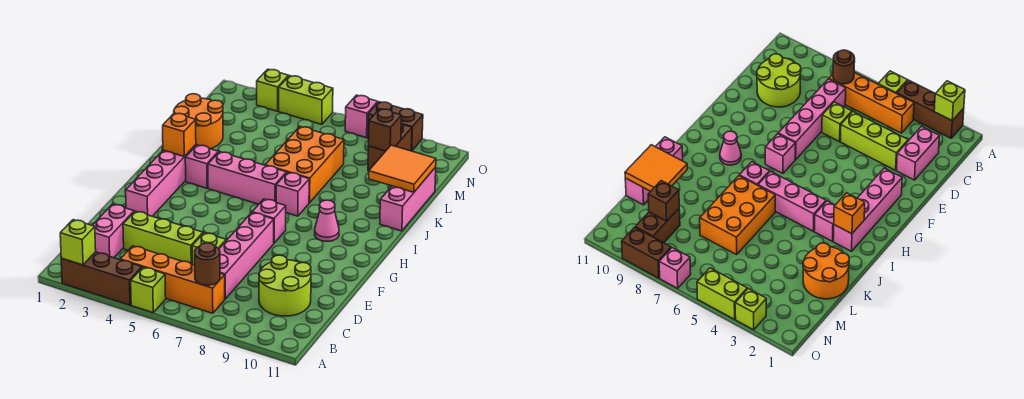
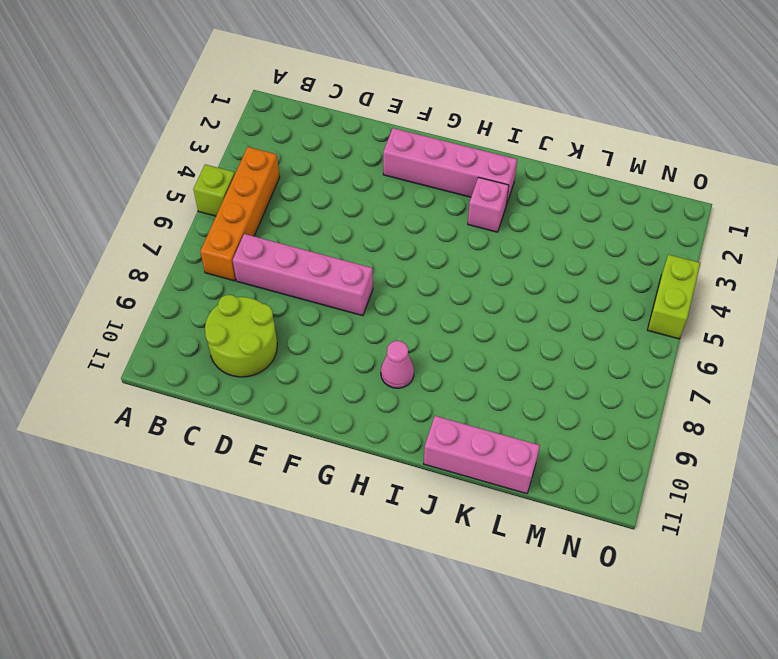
none -> brown brick A2:A4 level 1
none -> pink brick C2:D2 level 1
none -> lime brick D3:D5 level 1

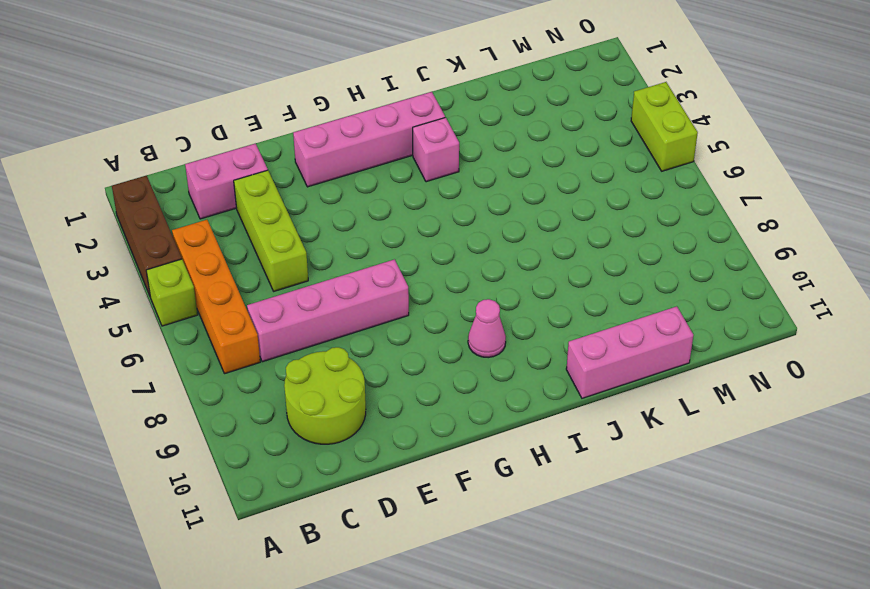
none -> lime brick D6 level 1
none -> pink brick G7 level 1
none -> pink brick I4:I6 level 1

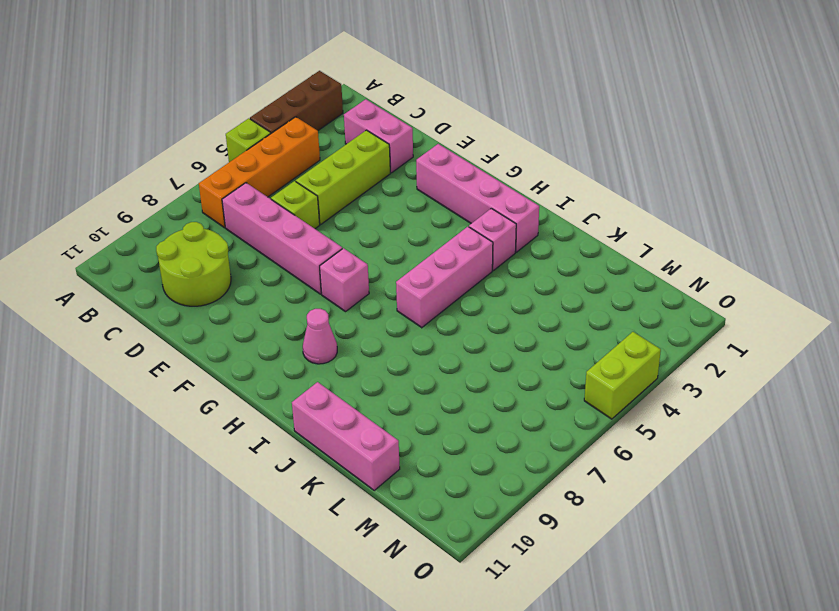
none -> pink brick I7 level 1
none -> orange brick J6:L7 level 1
none -> orange round brick K1:L2 level 1

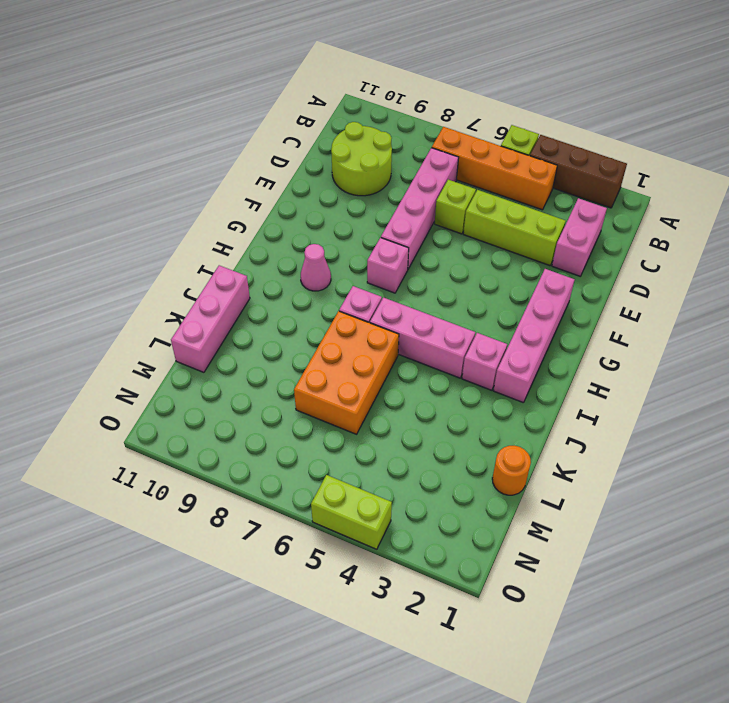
orange round brick L1 level 1 -> orange round brick K1:L2 level 1
none -> brown brick M9:N9 level 1
none -> lime brick O3 level 1
none -> pink brick O7 level 1

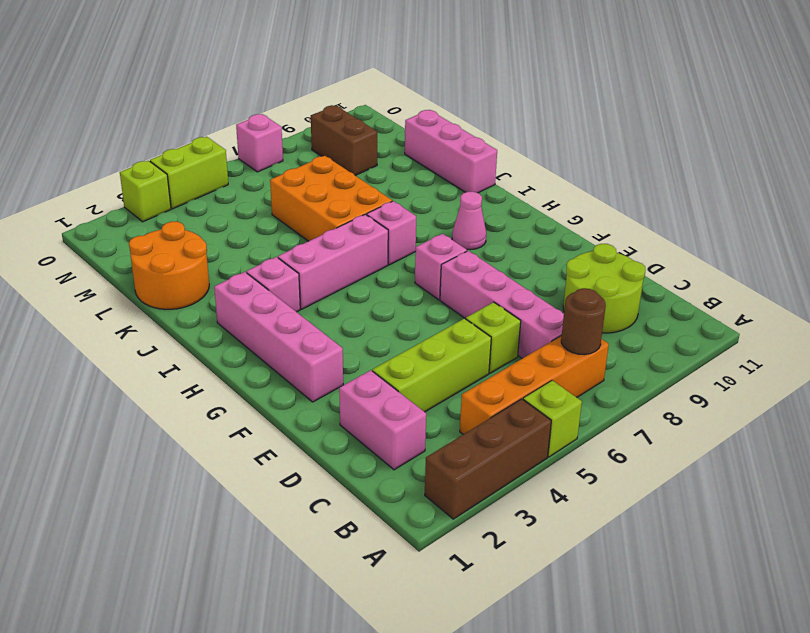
none -> brown brick O8:O9 level 1
none -> lime brick A2 level 2
none -> orange brick I2 level 2

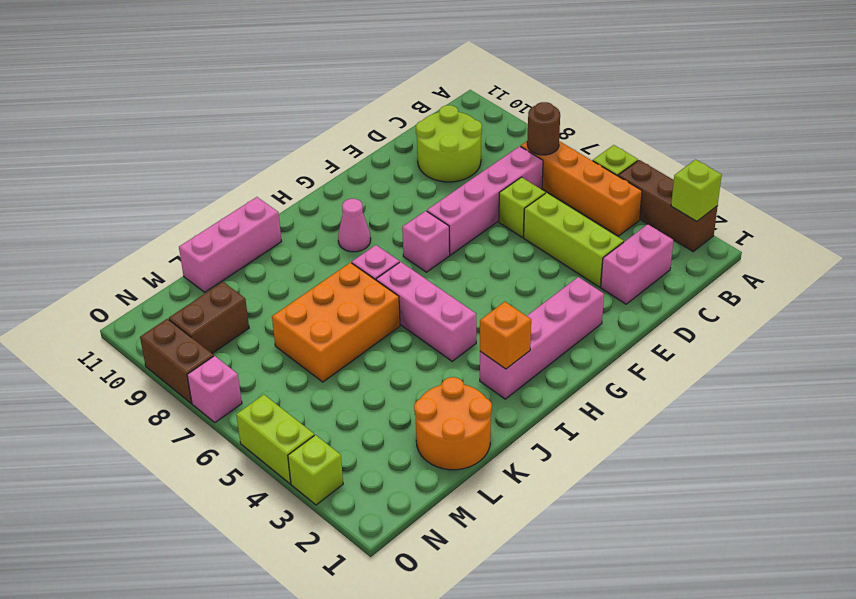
none -> pink brick I3 level 1
none -> orange tile K10:L11 level 2
none -> brown brick M9 level 2

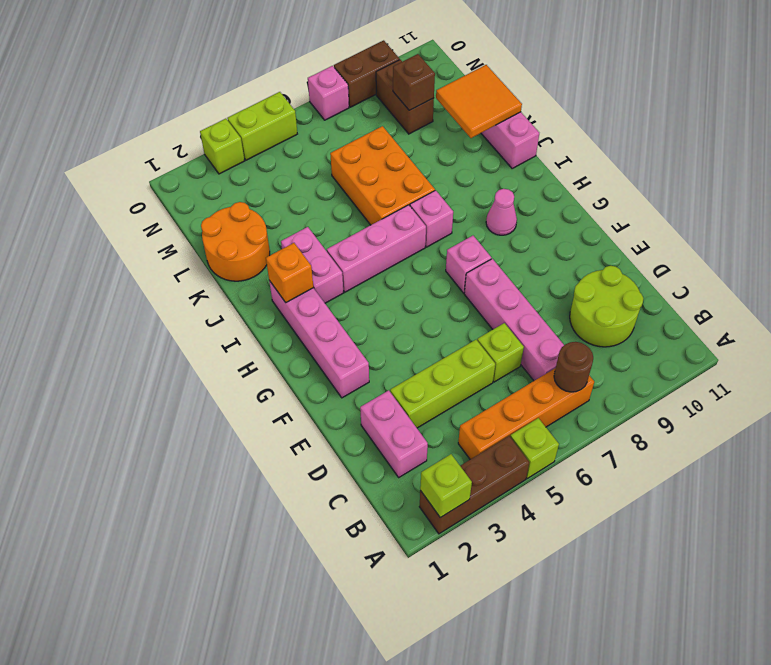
pink brick I3:J3 level 1 -> pink brick I3 level 1

